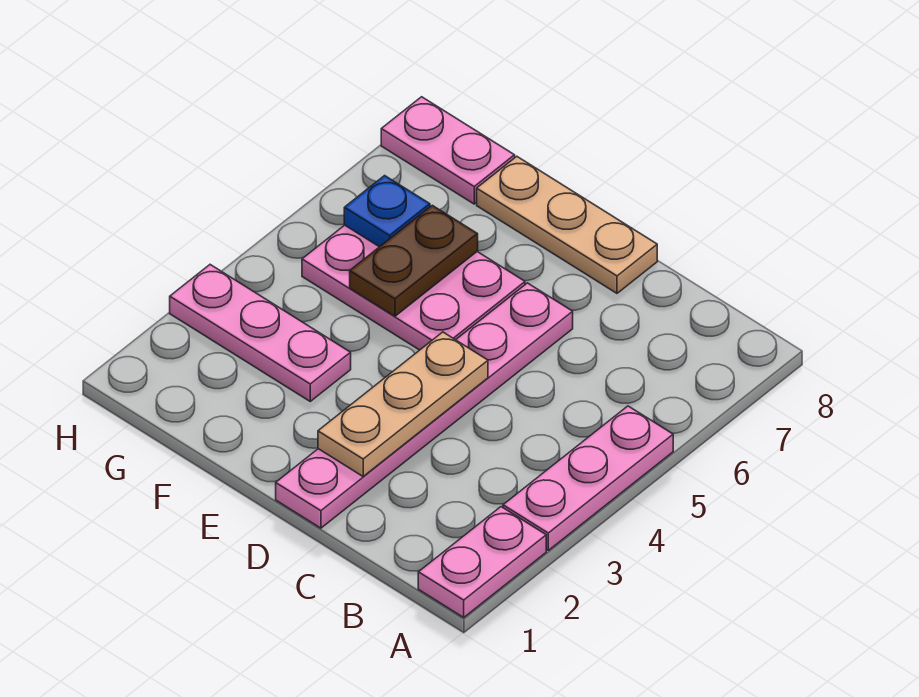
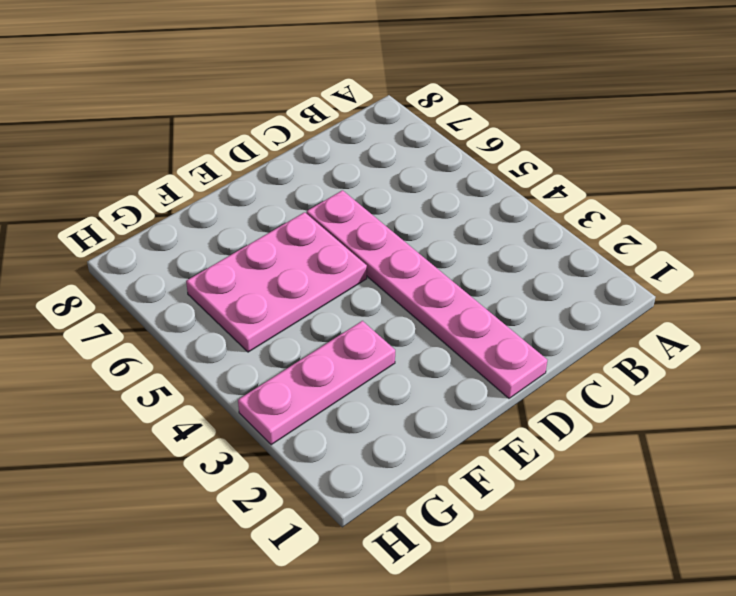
none -> pink plate A1:A2 level 1
none -> pink plate A3:A5 level 1

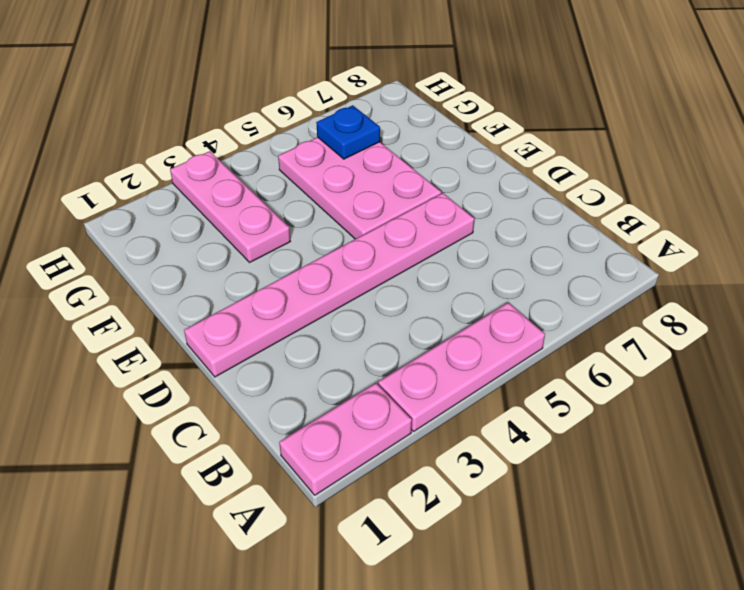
none -> tan plate D8:F8 level 1
none -> pink plate G8:H8 level 1

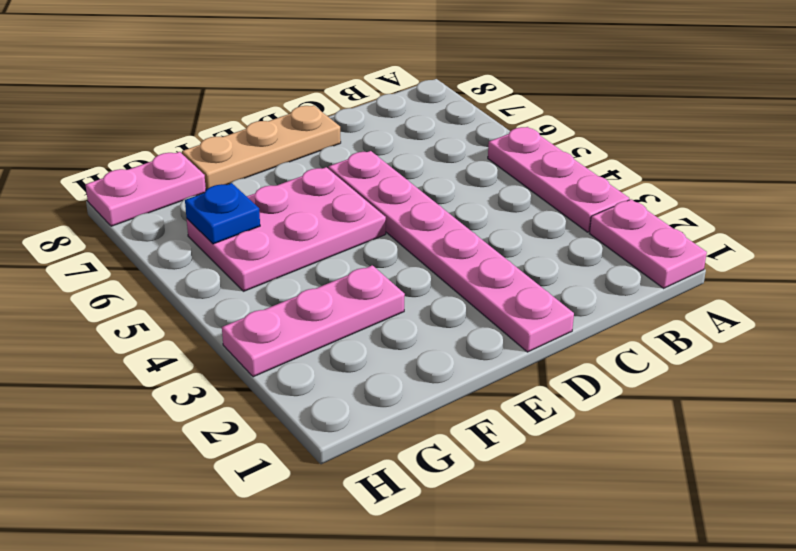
none -> tan plate D2:D4 level 2
none -> brown plate F5:F6 level 2

